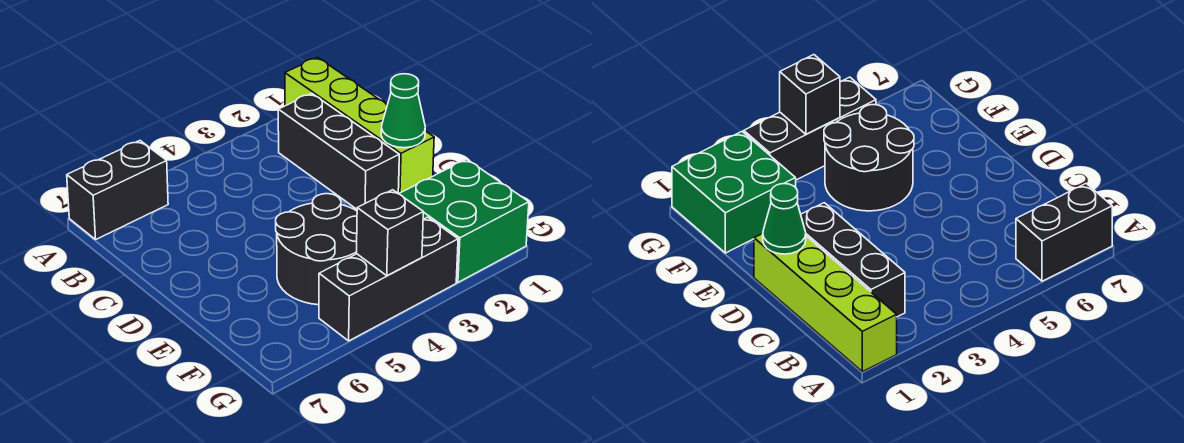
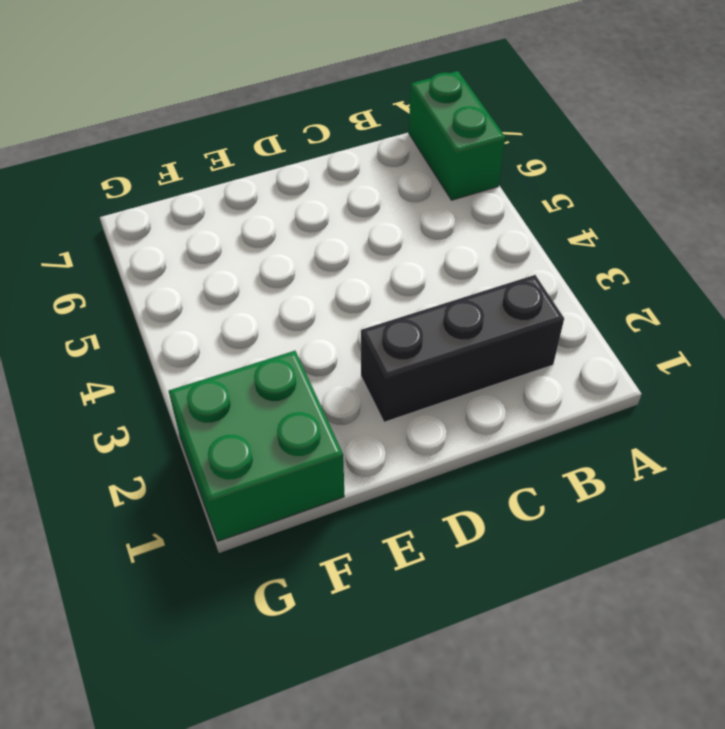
green brick A6:A7 level 1 -> black brick A6:A7 level 1
none -> lime brick A1:D1 level 1
none -> black round brick E4:F5 level 1

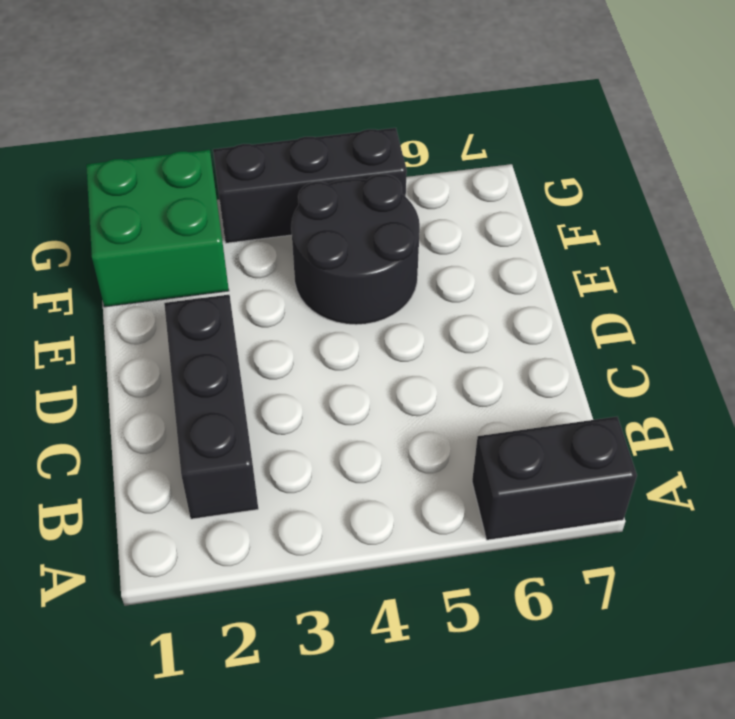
none -> lime brick A1:D1 level 1
none -> green cone D1 level 2

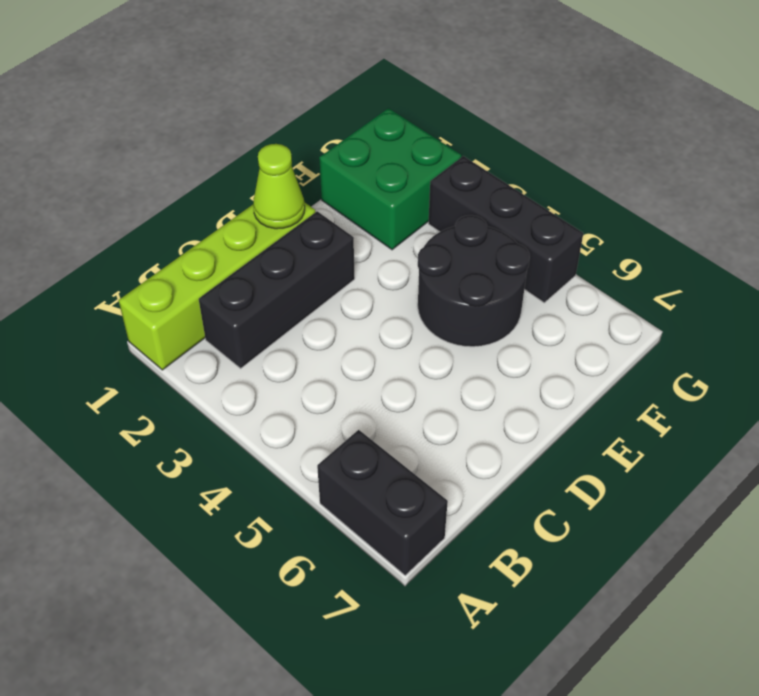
lime cone D1 level 2 -> green cone D1 level 2
none -> black brick G4 level 2

